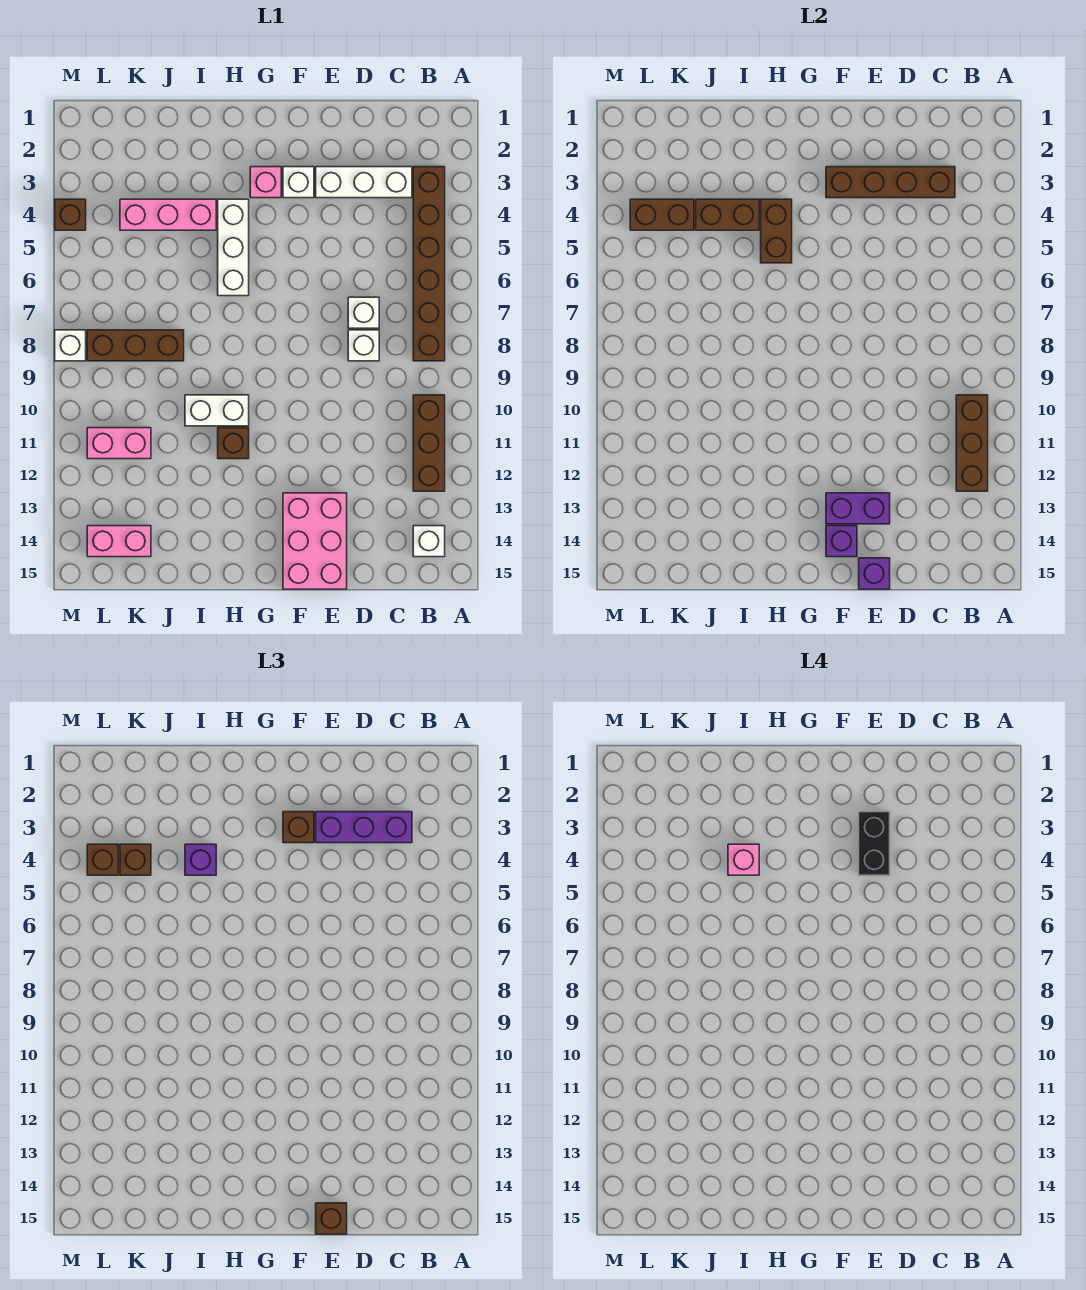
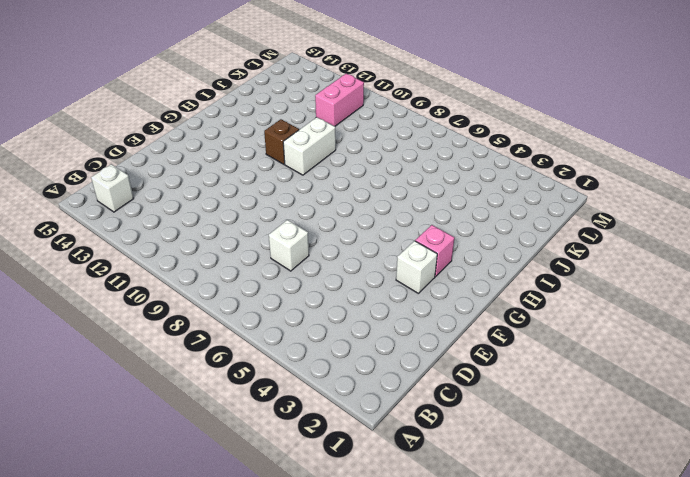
none -> brown brick B3:B8 level 1
none -> brown brick B10:B12 level 1
none -> white brick C3:E3 level 1
none -> white brick D8 level 1

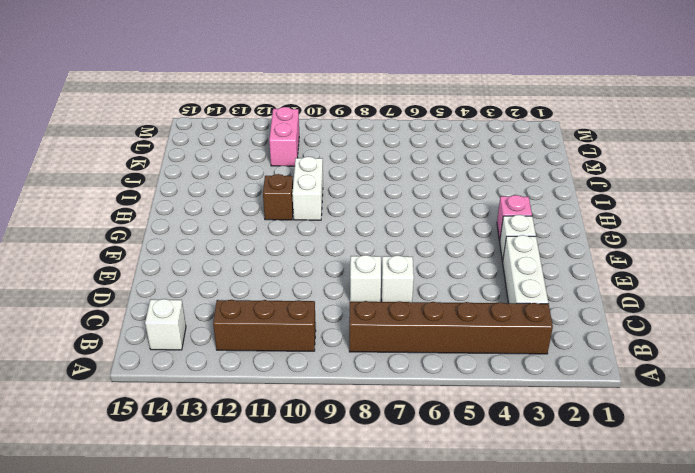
none -> pink brick E13:F15 level 1
none -> white brick H4:H6 level 1
none -> pink brick I4:K4 level 1
none -> brown brick J8:L8 level 1

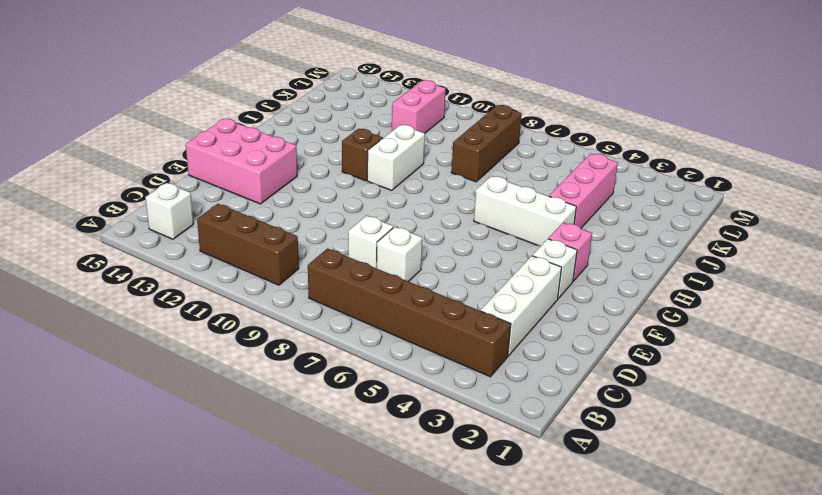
none -> pink brick K14:L14 level 1
none -> brown brick M4 level 1
none -> white brick M8 level 1
none -> brown brick B10:B12 level 2

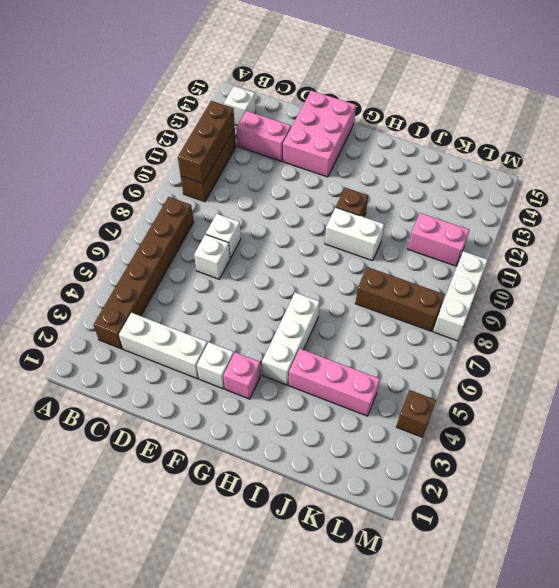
pink brick C13:D13 level 1 -> pink brick K14:L14 level 1
white brick M8:M10 level 1 -> white brick M8 level 1
none -> brown brick C3:F3 level 2
none -> purple brick E13:F13 level 2
none -> purple brick E15 level 2
none -> purple brick F14 level 2

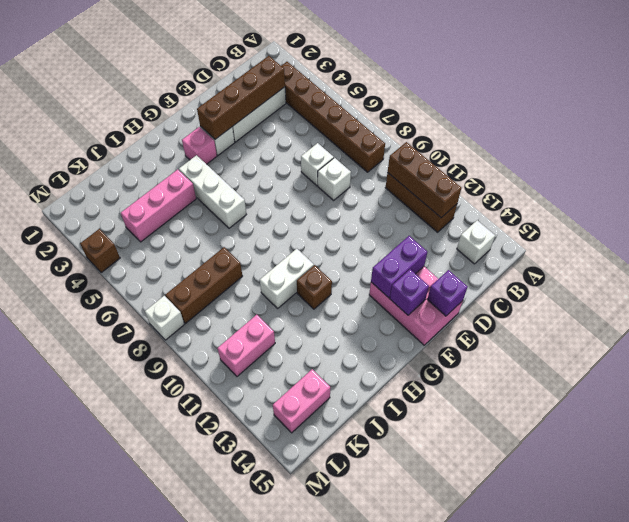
none -> brown brick H4:H5 level 2
none -> brown brick I4:J4 level 2
none -> brown brick K4:L4 level 2
none -> purple brick C3:E3 level 3

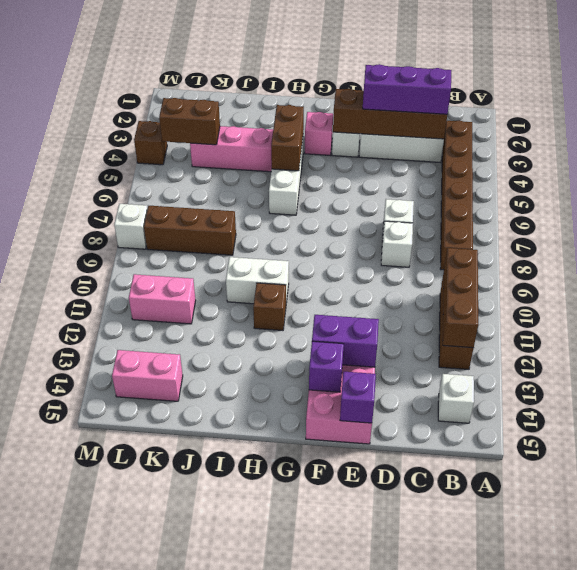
none -> brown brick I4:J4 level 2
none -> brown brick E15 level 3
none -> brown brick F3 level 3
none -> purple brick I4 level 3

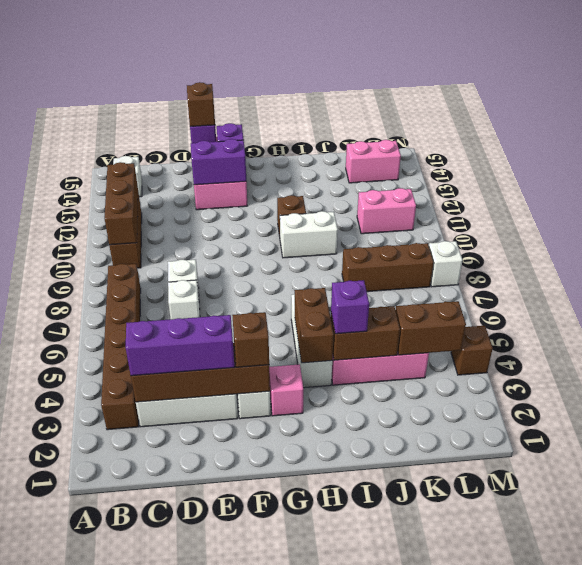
none -> brown brick K4 level 3
none -> brown brick L4 level 3
none -> black brick E3:E4 level 4
none -> pink brick I4 level 4

